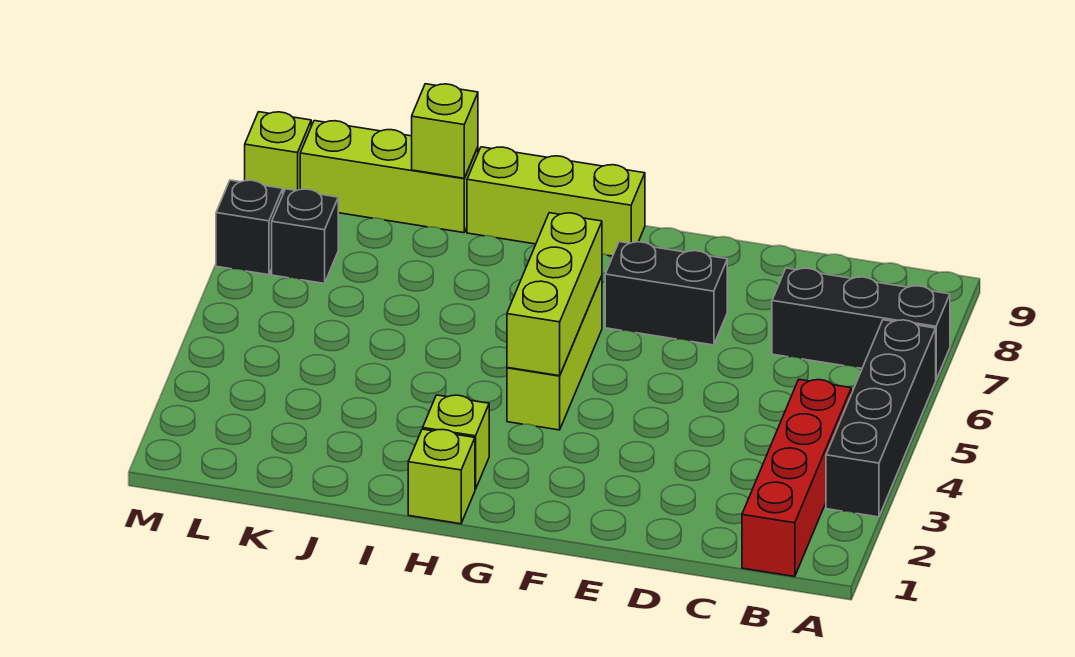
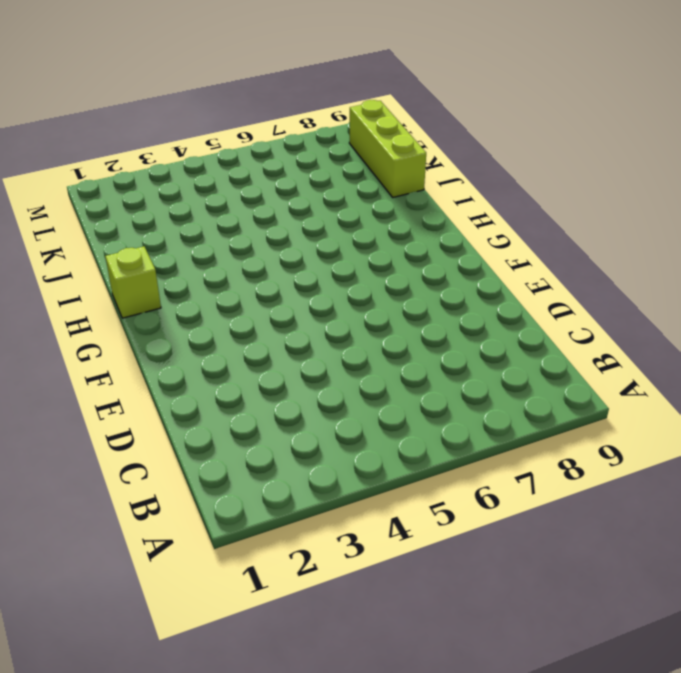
none -> black brick A3:A6 level 1
none -> black brick A7:C7 level 1
none -> red brick B1:B4 level 1

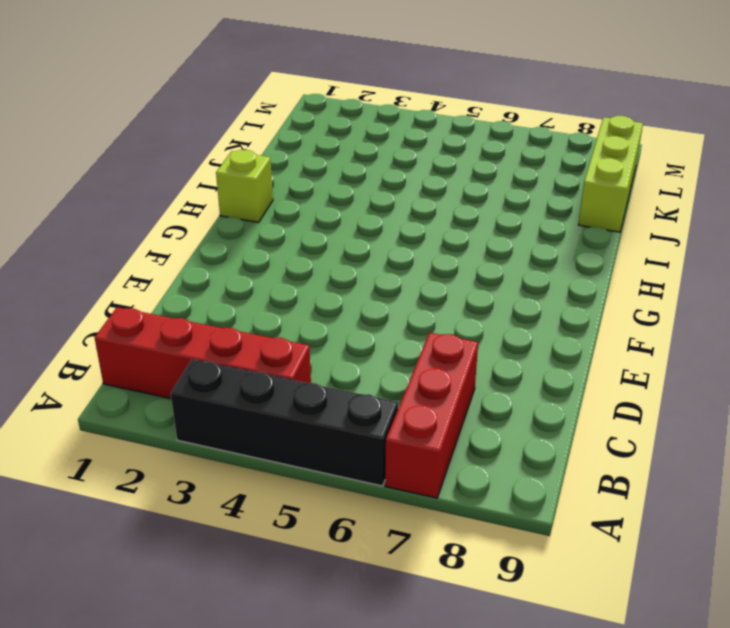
red brick A7:C7 level 1 -> black brick A7:C7 level 1
none -> black brick E7:F7 level 1
none -> lime brick G4:G6 level 1
none -> lime brick G9:I9 level 1

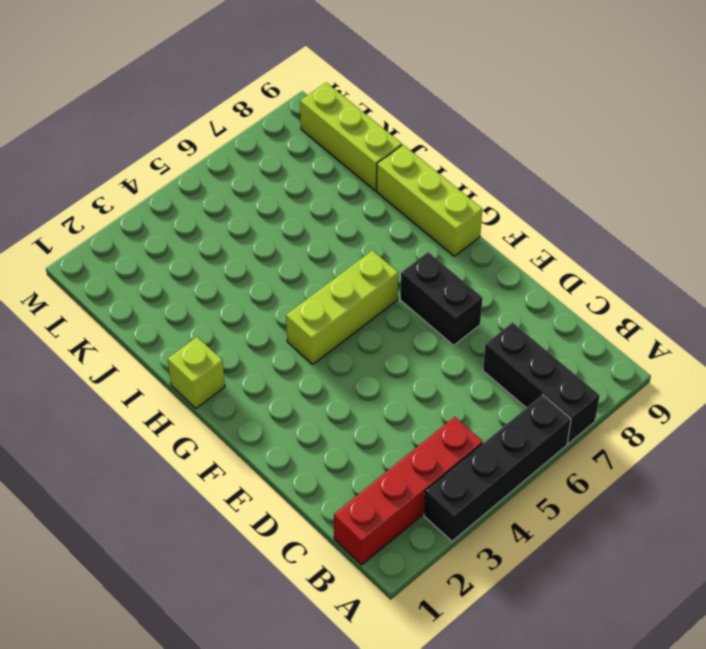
none -> lime brick H2 level 1
none -> black brick L7 level 1
none -> black brick M7 level 1

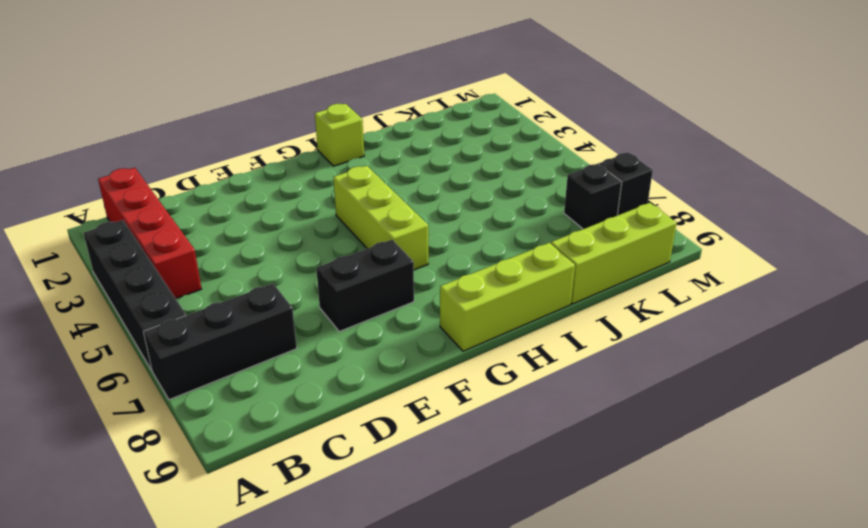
none -> lime brick H2 level 1
none -> lime brick M9 level 1
none -> lime brick G4:G6 level 2

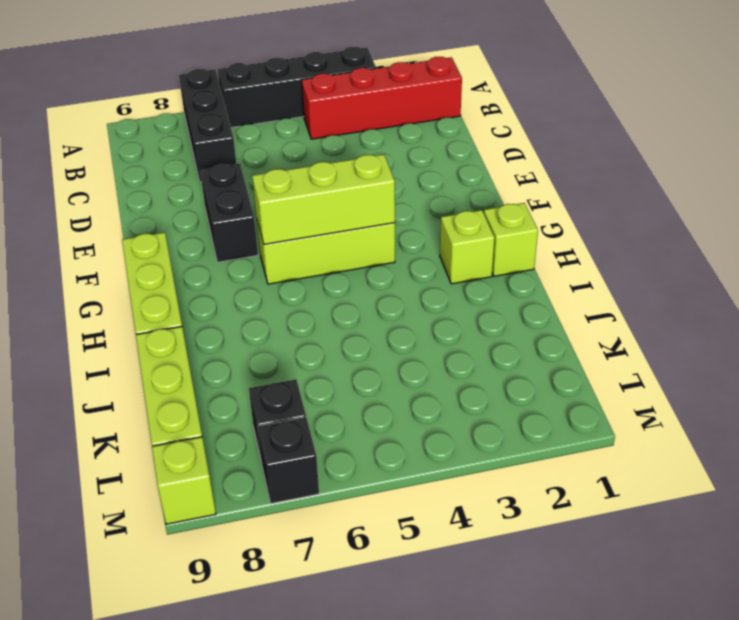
none -> lime brick J9 level 2

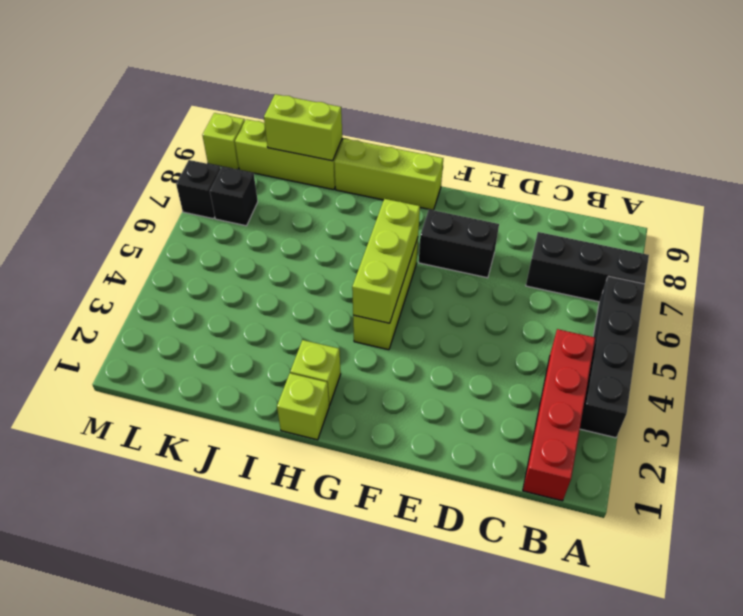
lime brick J9:K9 level 2 -> lime brick J9 level 2

